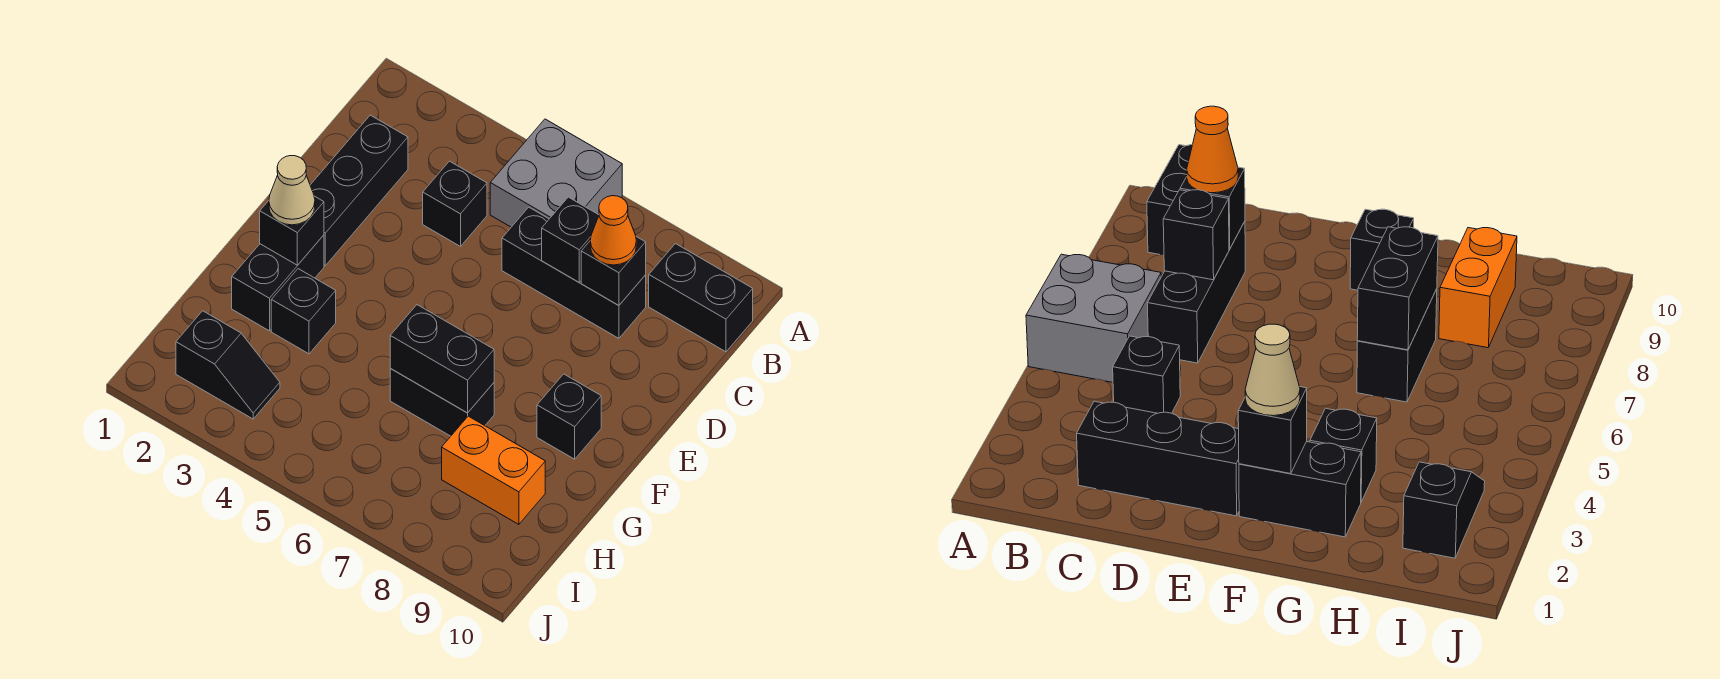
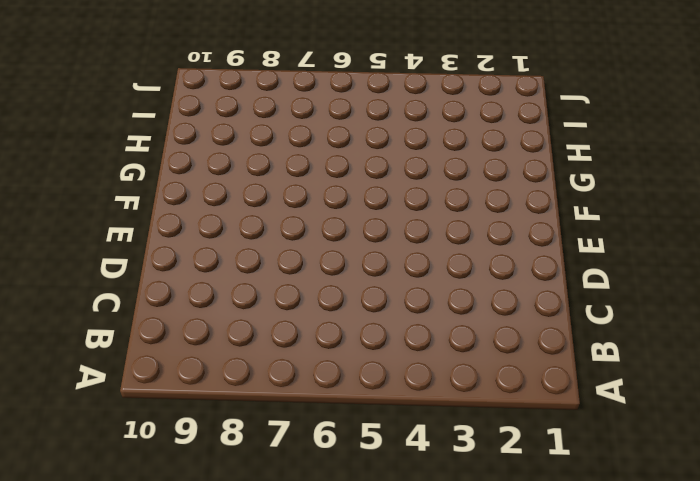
none -> grey brick A5:B6 level 1
none -> black brick B9:B10 level 1
none -> black brick C2:E2 level 1

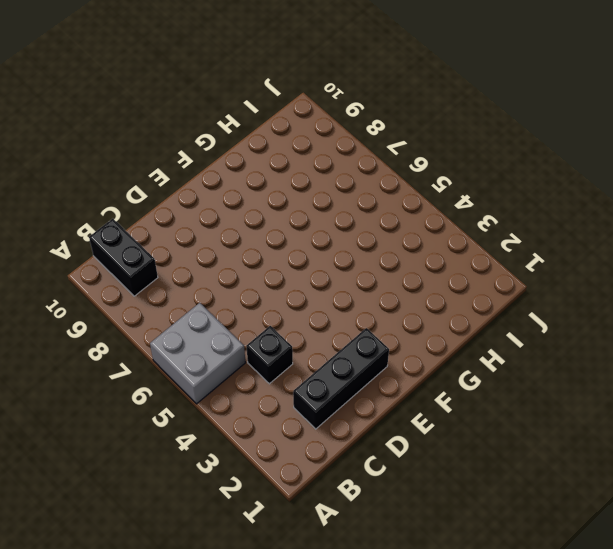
none -> black brick C6:C8 level 1
none -> black brick F2:G2 level 1
none -> black brick F9 level 1

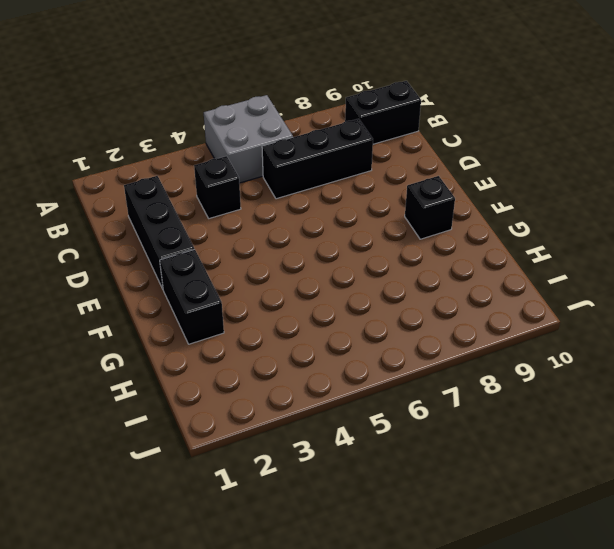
none -> black brick G3 level 1
none -> black brick G6:G7 level 1
none -> orange brick H8:H9 level 1

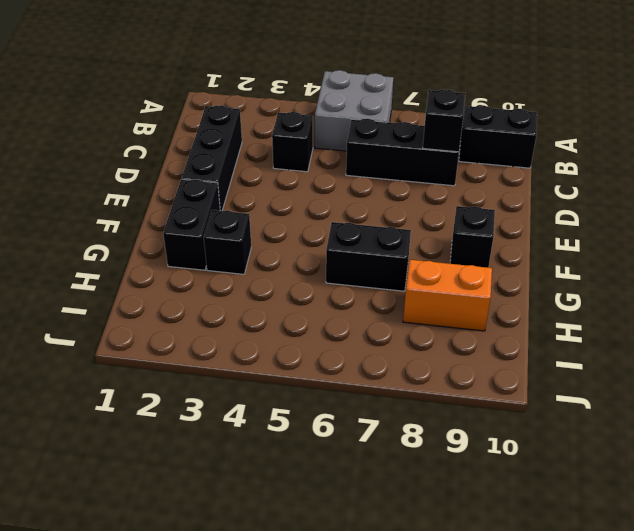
none -> black slope I2:I3 level 1 top 2
none -> black brick C7 level 2
none -> black brick F2 level 2

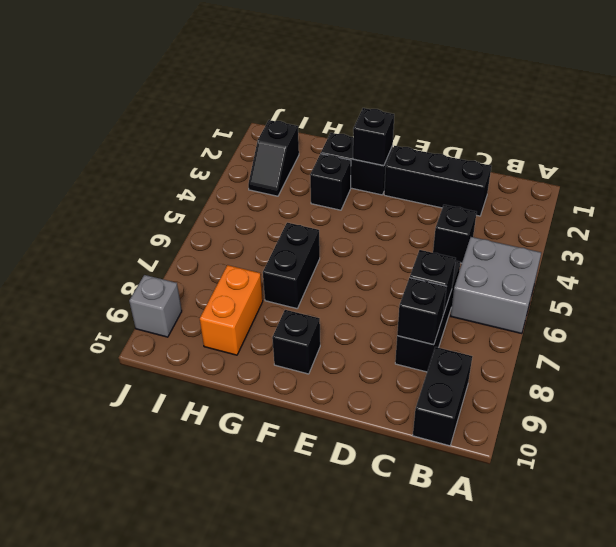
grey brick J9 level 1 -> none
none -> black brick G6:G7 level 2
none -> orange cone C8 level 3
none -> tan cone F2 level 3

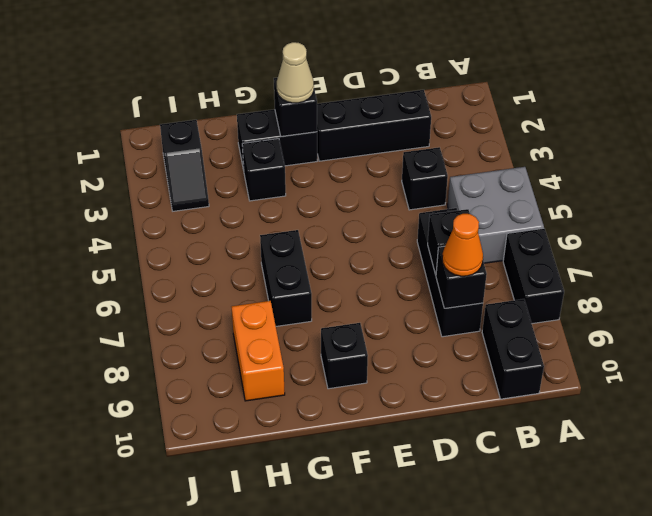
black brick A7:A8 level 1 -> black brick G6:G7 level 2

